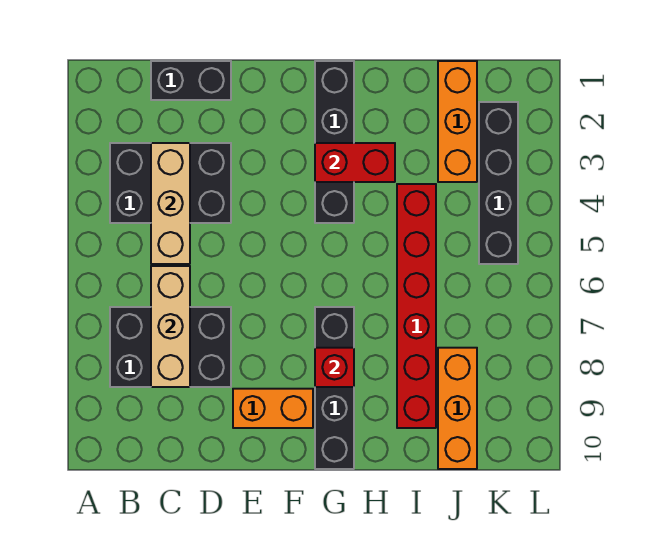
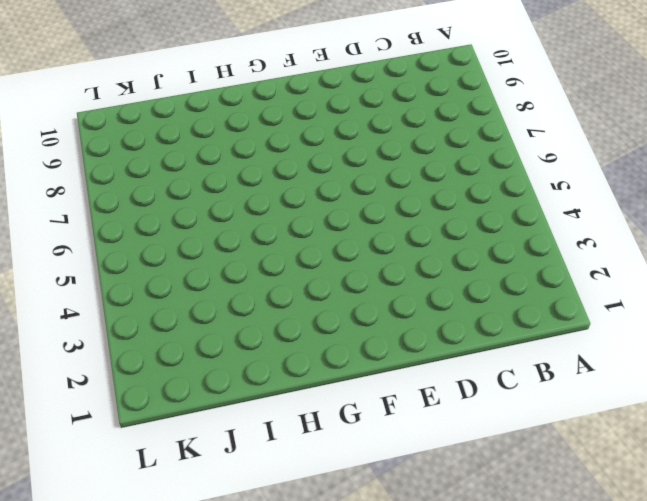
none -> black brick B3:D4 level 1
none -> black brick B7:D8 level 1
none -> black brick C1:D1 level 1

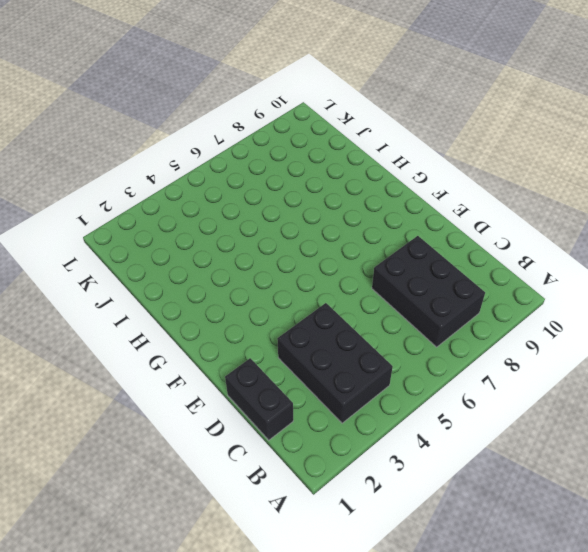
none -> orange brick E9:F9 level 1
none -> black brick G1:G4 level 1
none -> black brick G7:G10 level 1

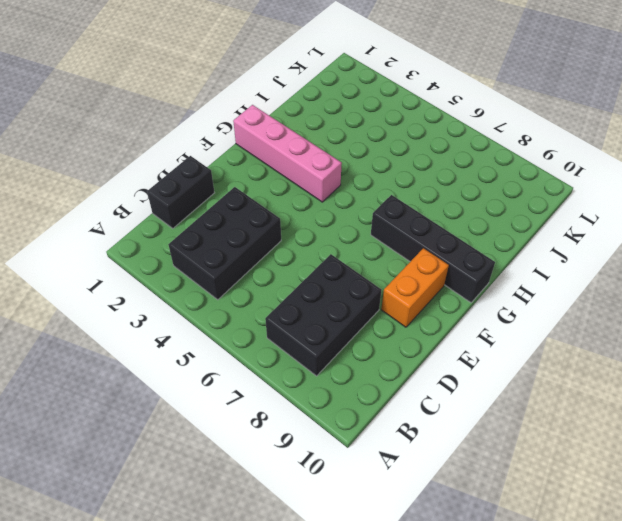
pink brick G1:G4 level 1 -> black brick G1:G4 level 1
none -> red brick I4:I9 level 1
none -> orange brick J1:J3 level 1
none -> orange brick J8:J10 level 1

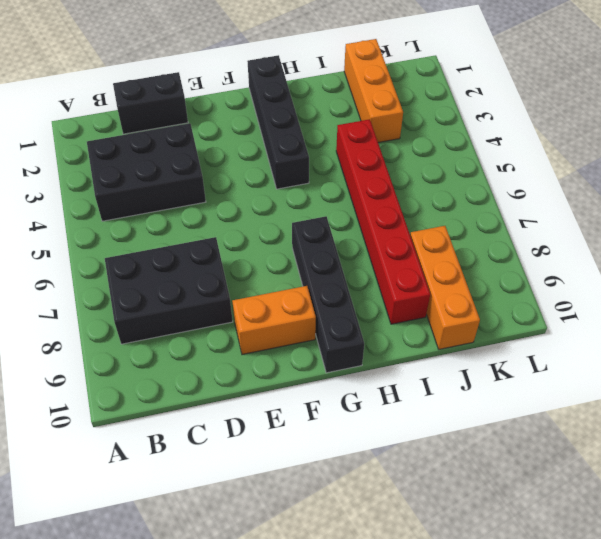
none -> black brick K2:K5 level 1
none -> tan brick C3:C5 level 2
none -> tan brick C6:C8 level 2

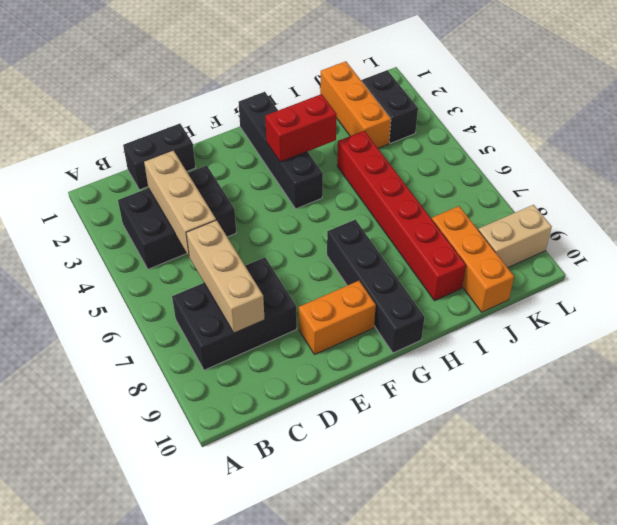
black brick K2:K3 level 1 -> black brick K2:K5 level 1
tan brick K9:L9 level 1 -> none
none -> red brick G8 level 2

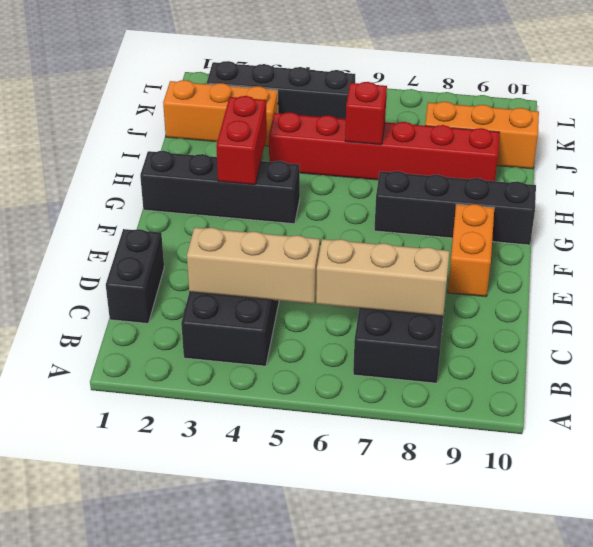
red brick I6 level 2 -> red brick G8 level 2

